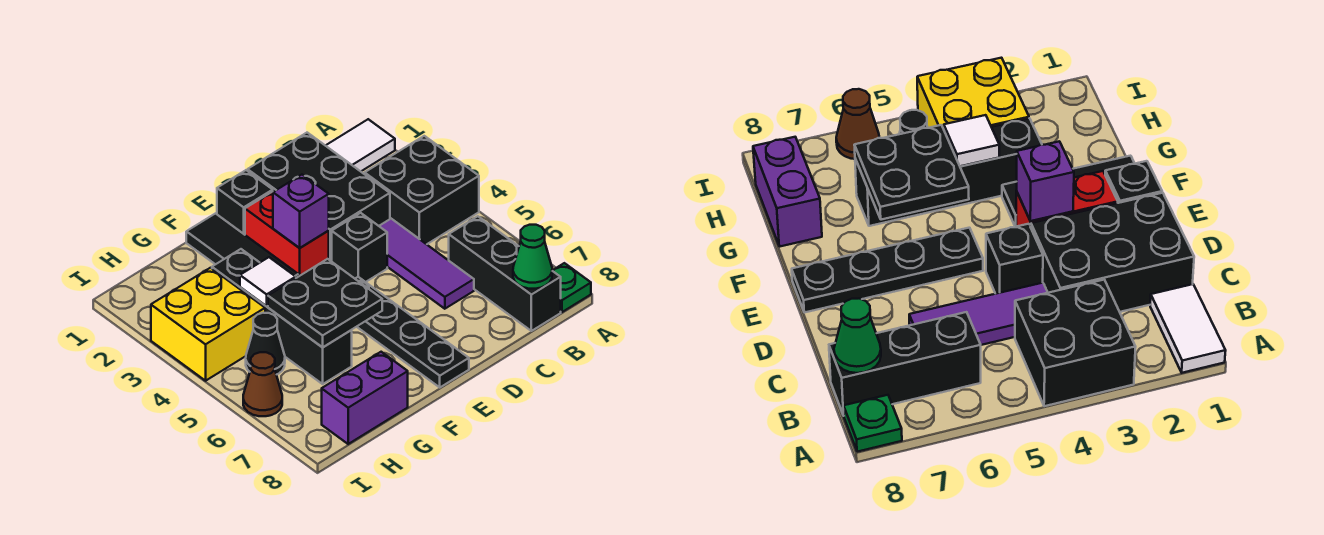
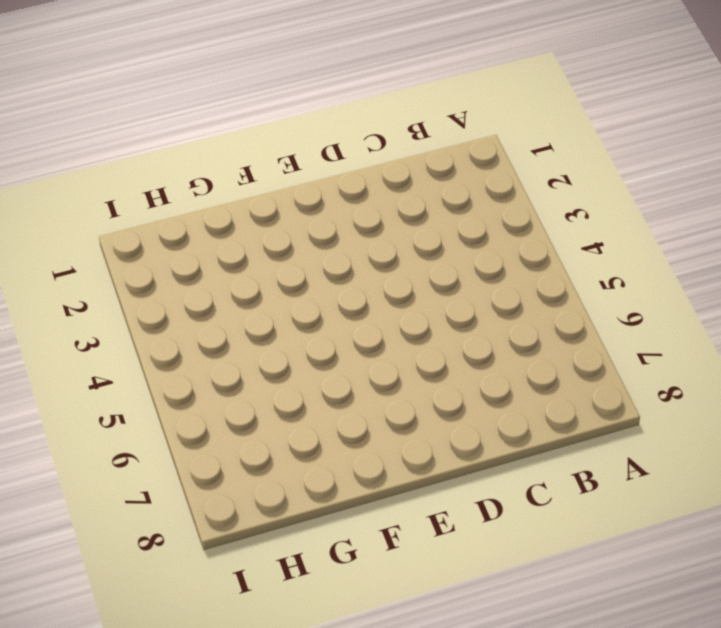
none -> white tile A1:B1 level 1
none -> black brick A3:B4 level 1
none -> green plate A8 level 1

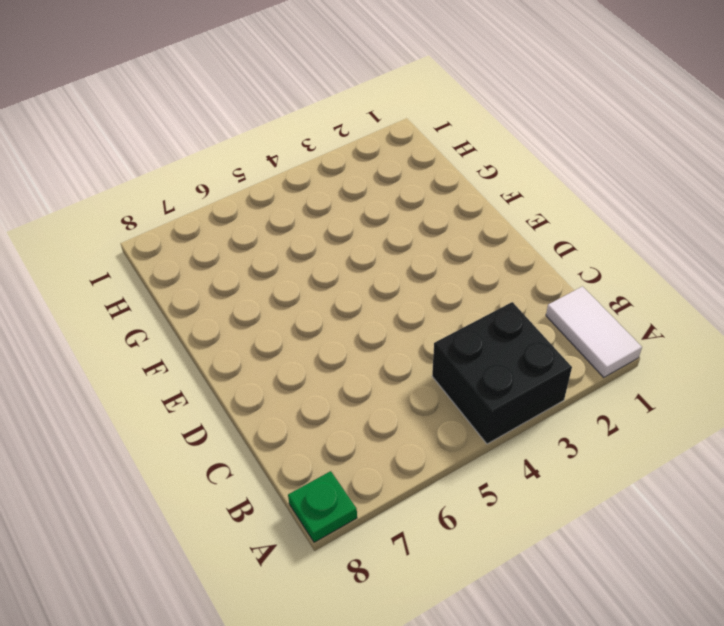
none -> black brick B6:B8 level 1
none -> black brick C1:D3 level 1
none -> purple tile C4:C6 level 1

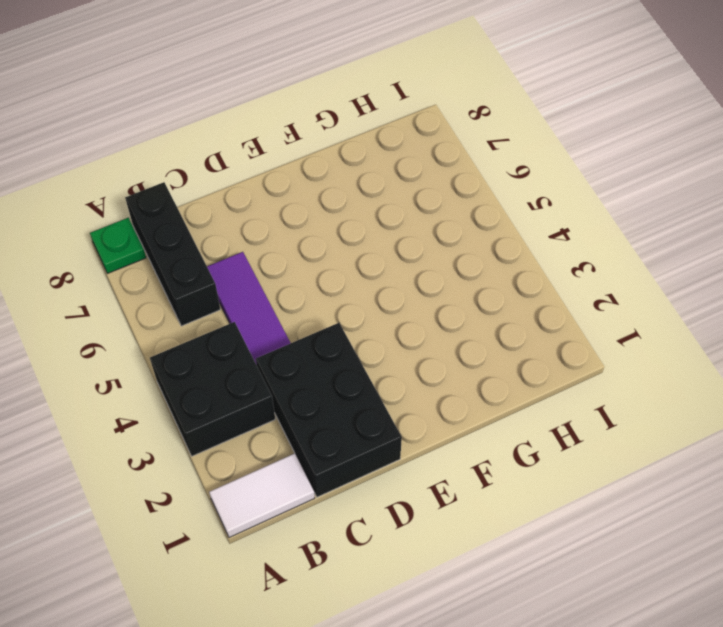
none -> black brick D4 level 1
none -> black brick E1 level 1
none -> red brick E2:E3 level 1

